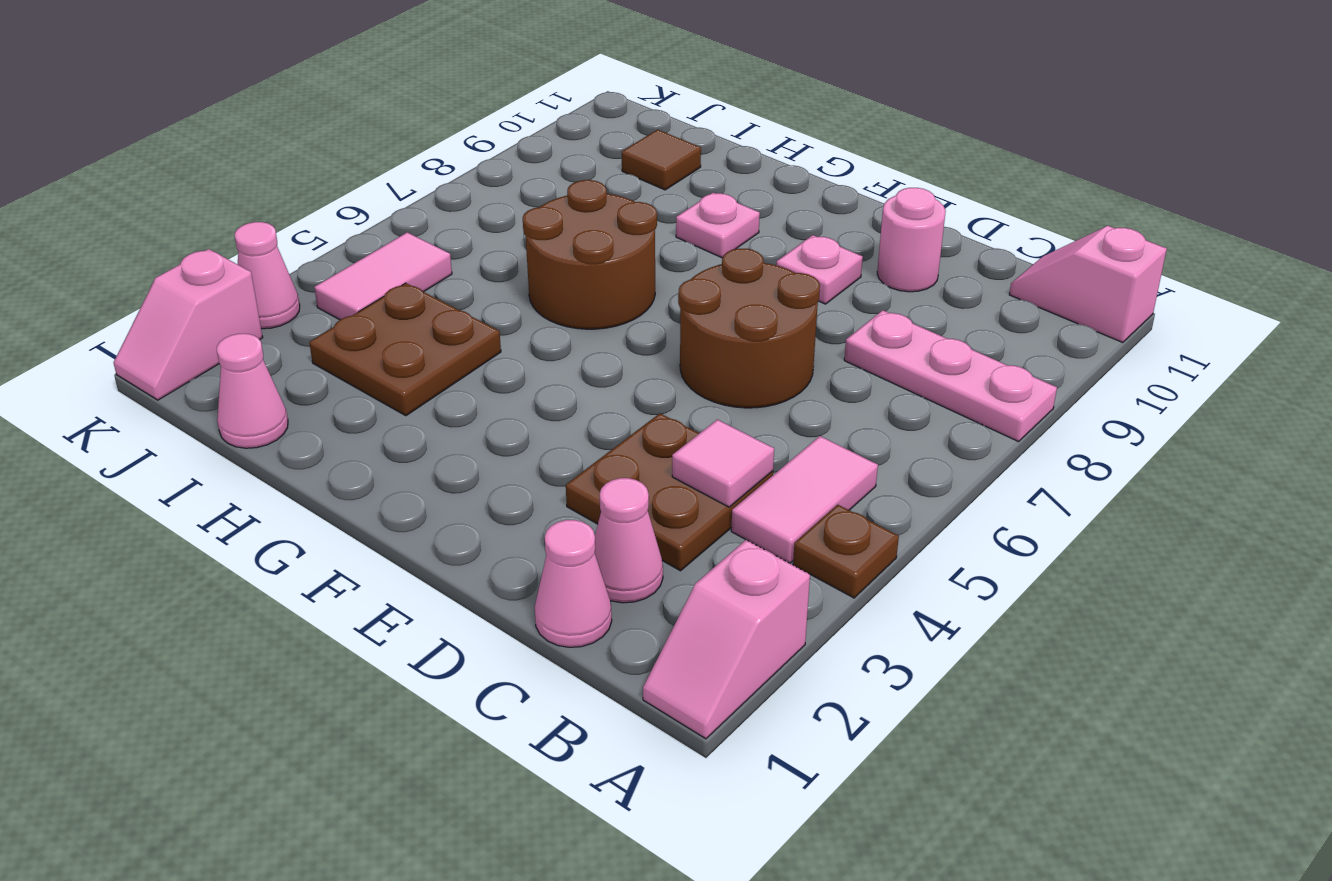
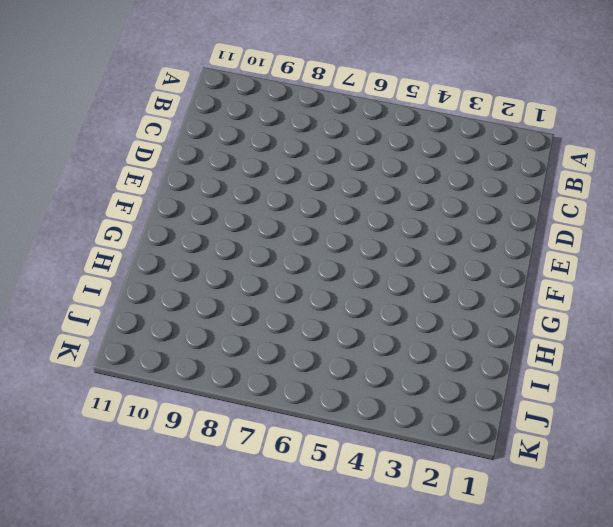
none -> pink slope A1:A2 level 1 top 2
none -> brown plate A4 level 1
none -> pink plate A8:C8 level 1

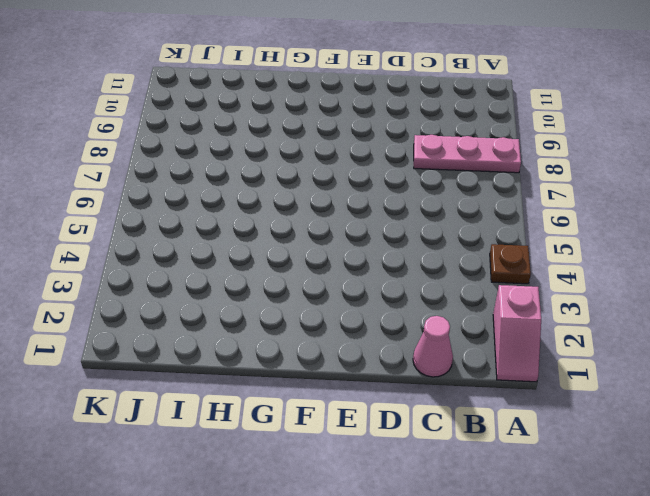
none -> pink slope A11:B11 level 1 top A
none -> pink tile B4:B5 level 1
none -> pink cone C2 level 1

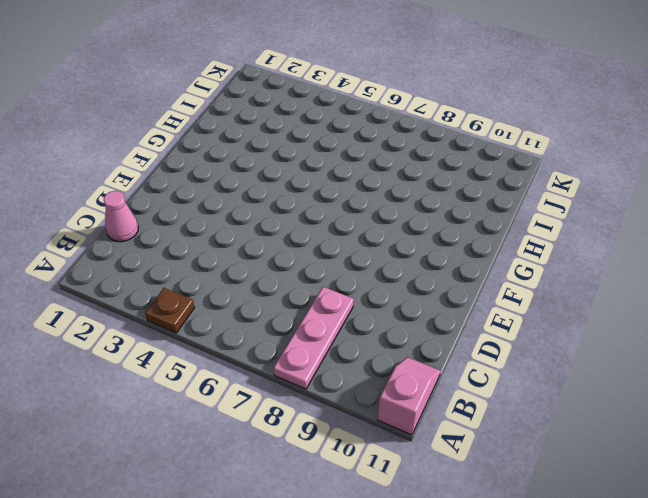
none -> pink slope A1:A2 level 1 top 2
none -> pink tile B4:B5 level 1
none -> pink cone C2 level 1

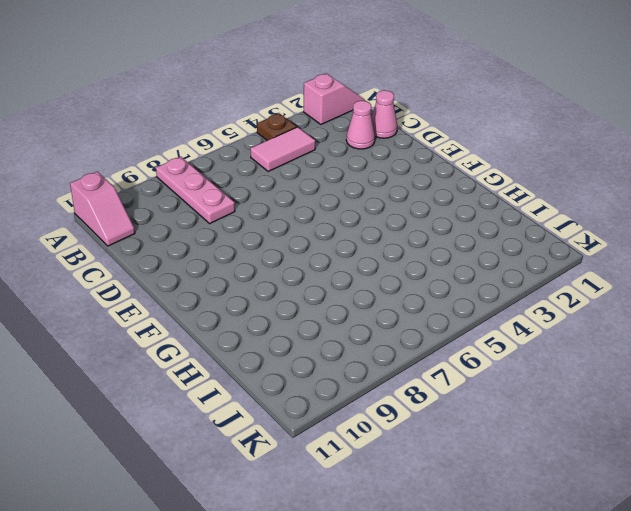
none -> brown plate C3:D4 level 1
none -> brown round brick D6:E7 level 1
none -> pink round brick D10 level 1

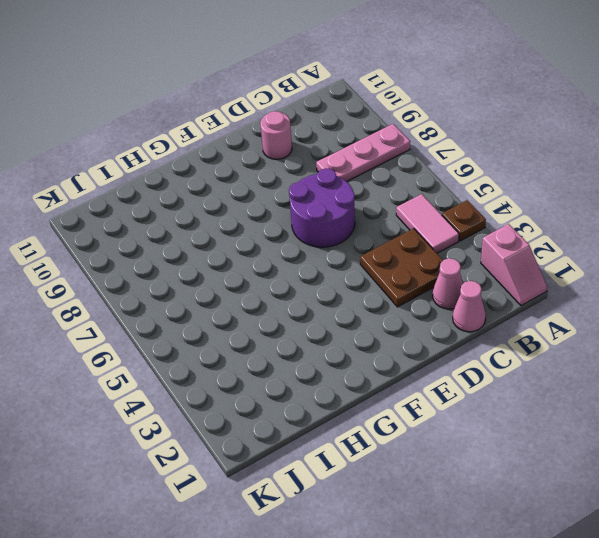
purple round brick D6:E7 level 1 -> brown round brick D6:E7 level 1
none -> pink slope A11:B11 level 1 top A
none -> pink plate E9 level 1
none -> brown round brick G6:H7 level 1

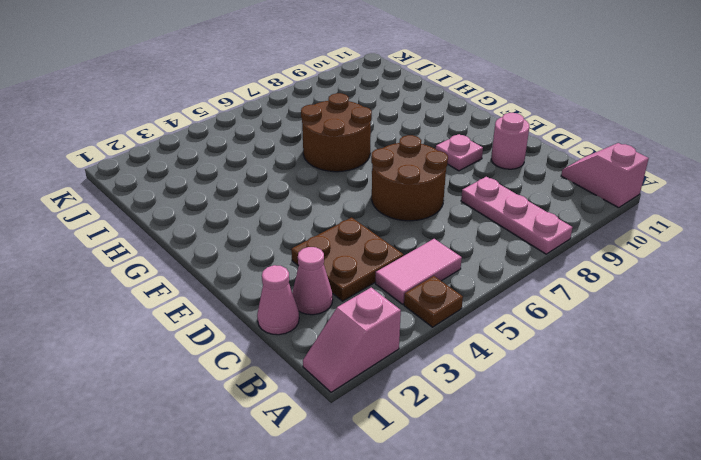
none -> pink plate G9 level 1
none -> brown plate H3:I4 level 1
none -> pink cone I1 level 1

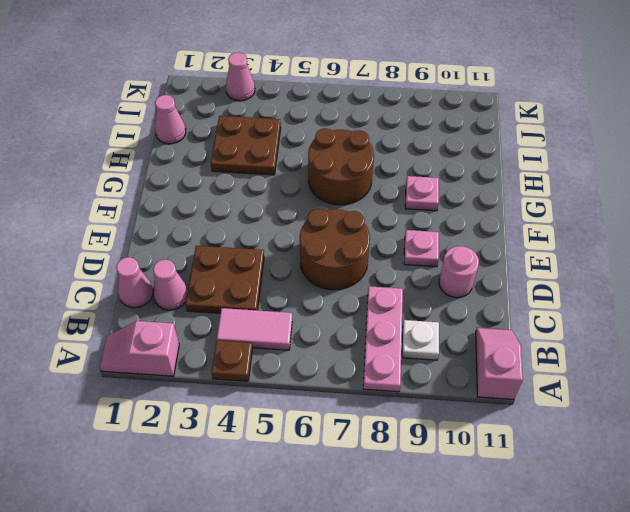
white plate B9 level 1 -> none
none -> brown tile I10 level 1
none -> pink tile J4:J5 level 1
none -> pink slope K1:K2 level 1 top 2

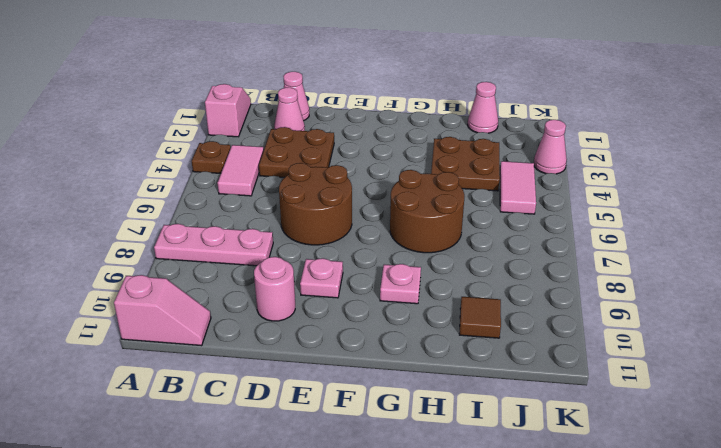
none -> pink slope K1:K2 level 1 top 2
none -> pink tile C4 level 2

